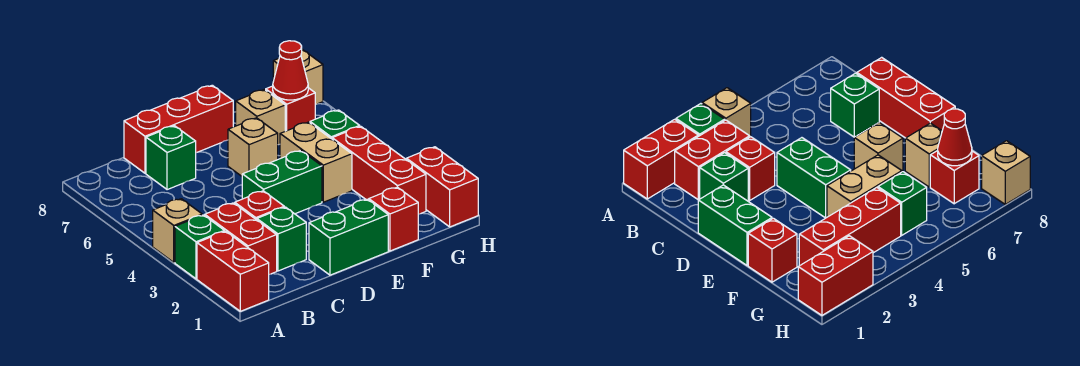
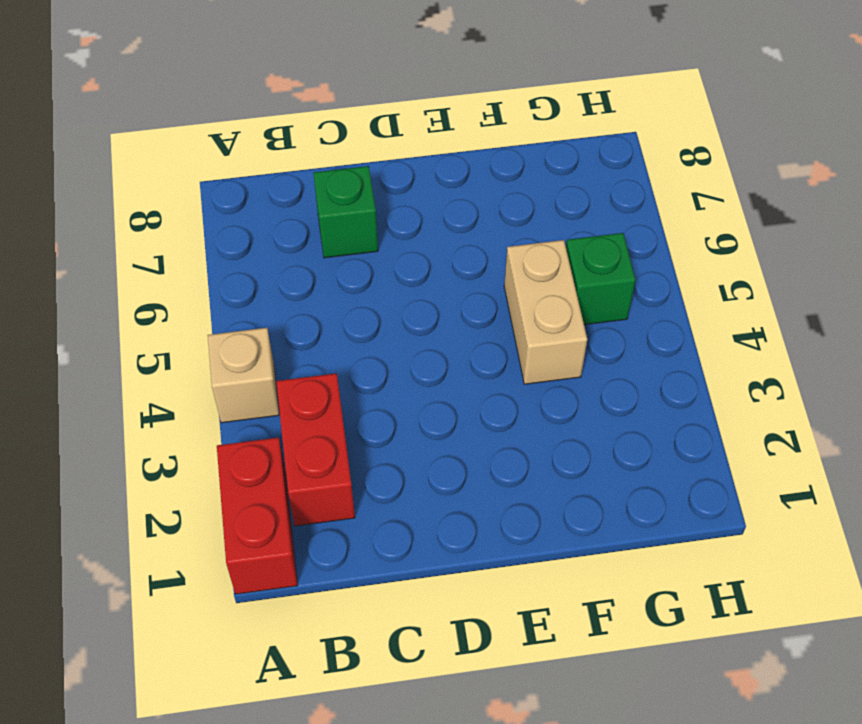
none -> green brick A3 level 1
none -> green brick C2 level 1
none -> red brick C3 level 1

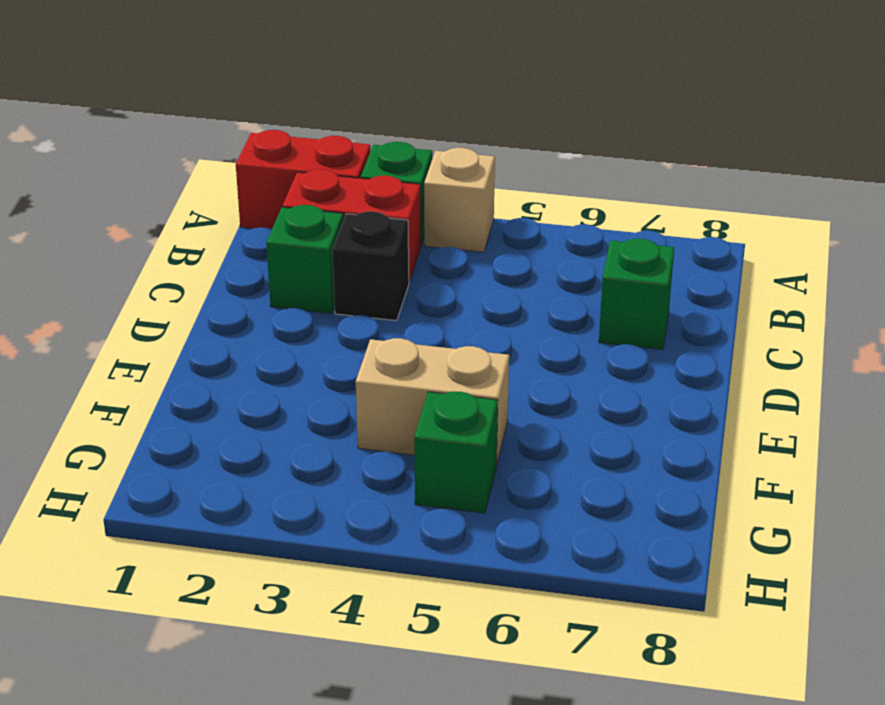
black brick C3 level 1 -> red brick C3 level 1
none -> red brick C8:E8 level 1
none -> green brick D1:E1 level 1
none -> green brick D4:E4 level 1

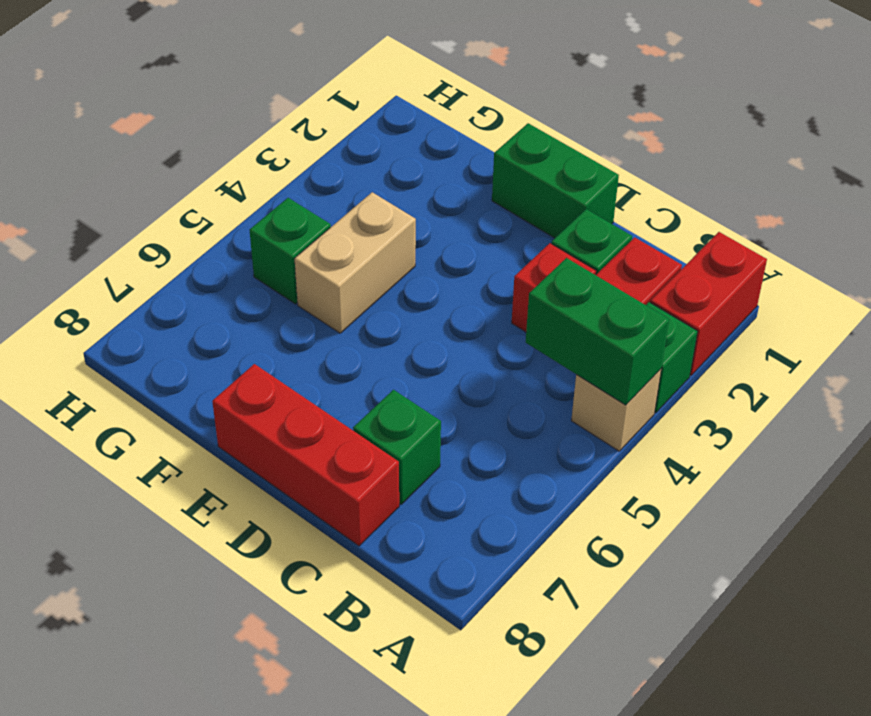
green brick A4:B4 level 2 -> green brick D4:E4 level 1
none -> tan brick E6 level 1
none -> red brick F1 level 1
none -> tan brick F7 level 1

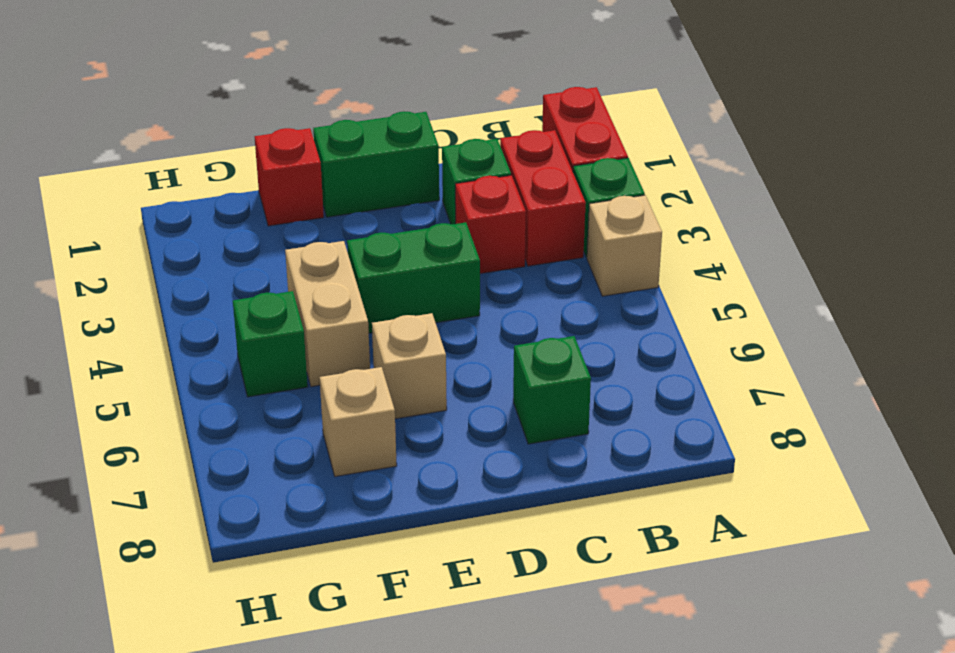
none -> red brick C8:E8 level 1
none -> red brick G2:G4 level 1
none -> red brick G7 level 1

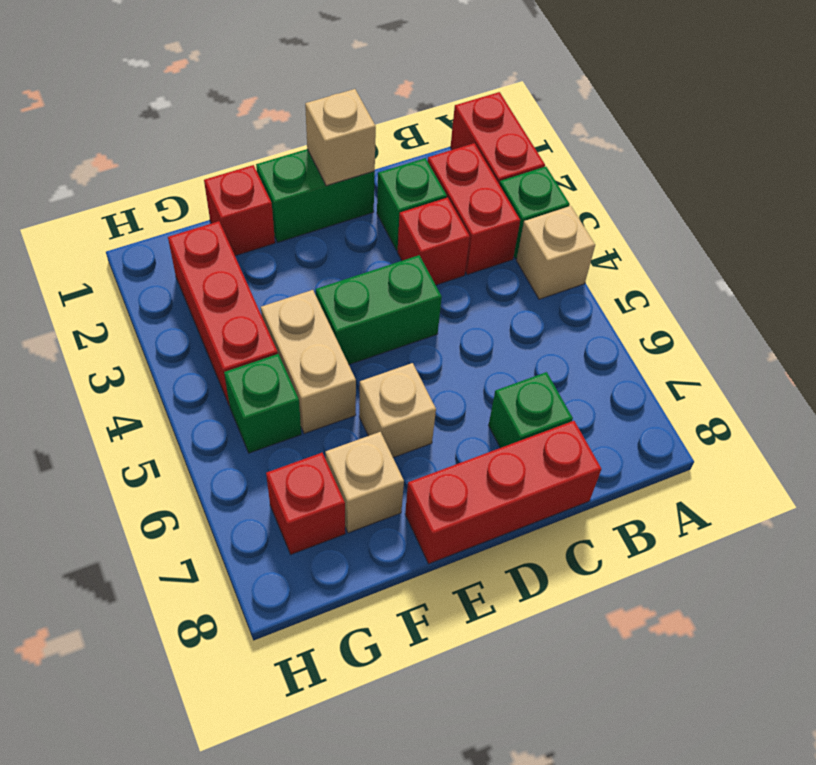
tan brick D1 level 2 -> tan brick H8 level 1
none -> red brick H1:H2 level 1
none -> red cone G7 level 2

